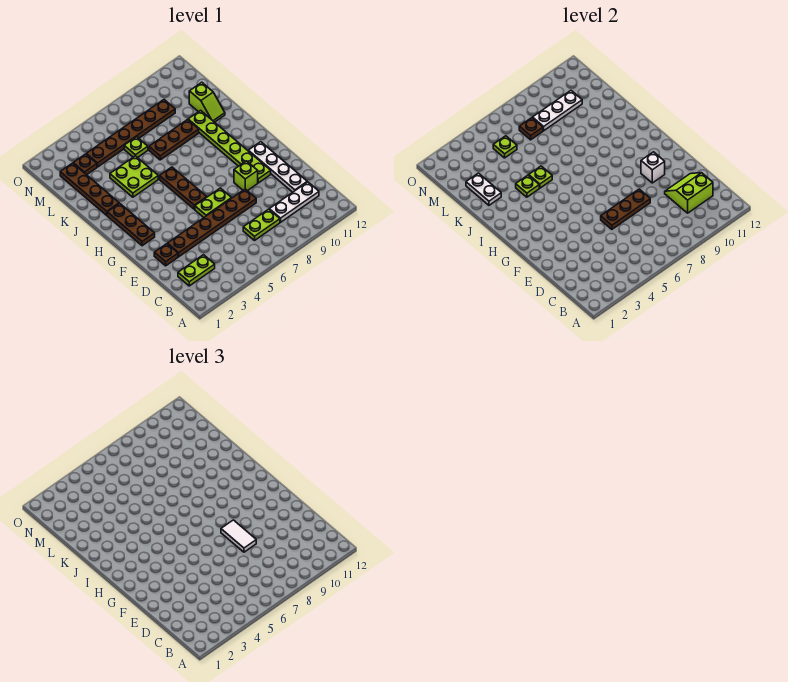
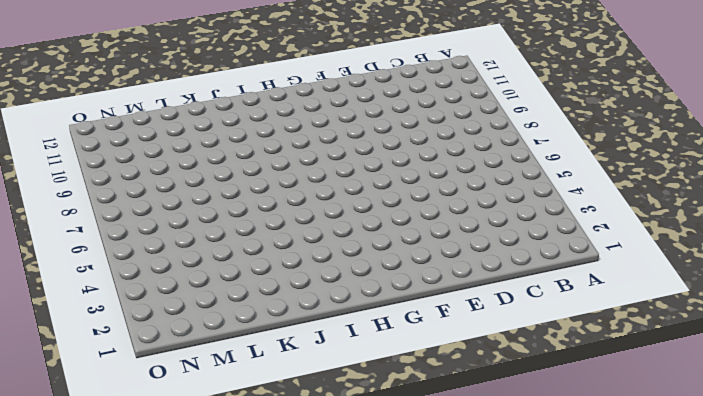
none -> lime plate C2:C3 level 1
none -> lime plate C7:C8 level 1
none -> white plate C9:C11 level 1

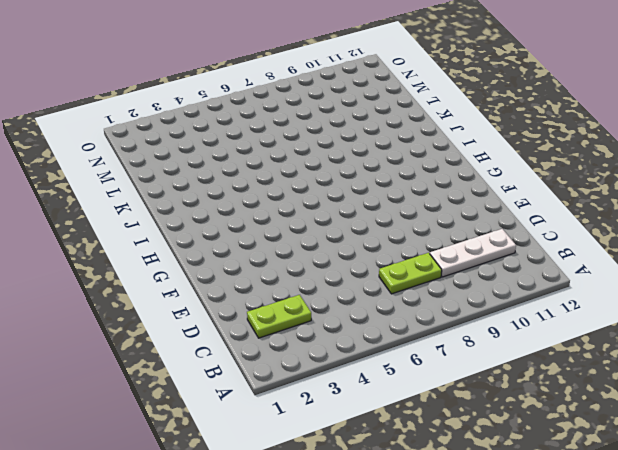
none -> white plate D11:G11 level 1
none -> brown plate E2 level 1
none -> brown plate E3:E8 level 1

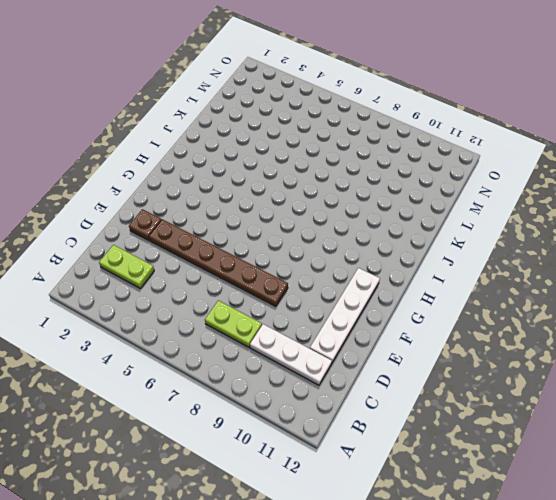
none -> lime plate F6:F7 level 1
none -> lime brick F9 level 1
none -> lime plate F10:K10 level 1

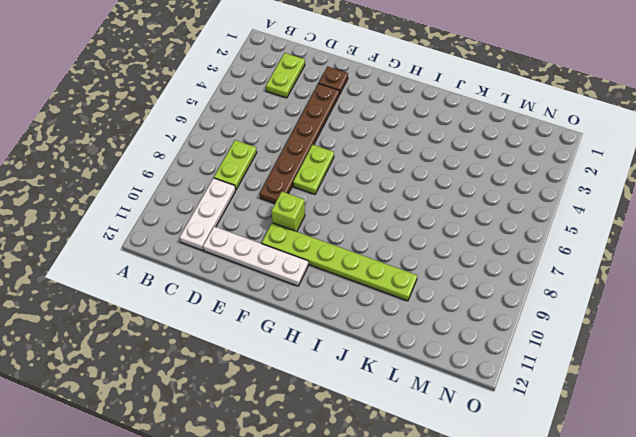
none -> brown plate G2:I2 level 1
none -> brown plate G6:I6 level 1
none -> brown plate J2:M2 level 1

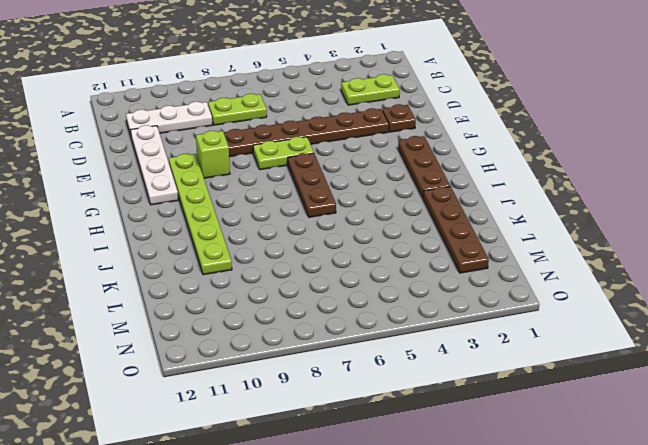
none -> lime plate J4:K5 level 1
none -> brown plate K7:K9 level 1
none -> lime slope K11:L11 level 1 top L

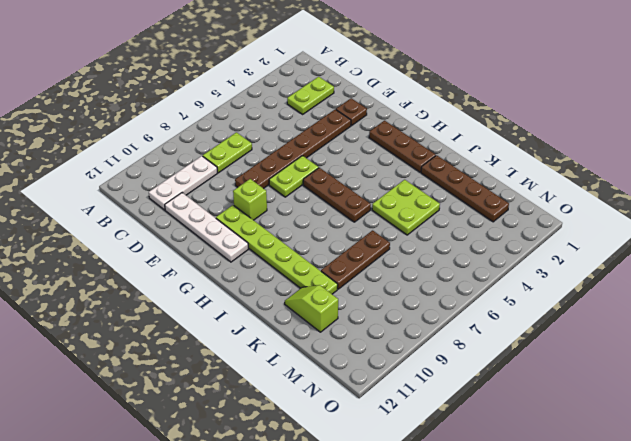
none -> lime plate L6 level 1
none -> brown plate M3 level 1
none -> brown plate M4:M9 level 1

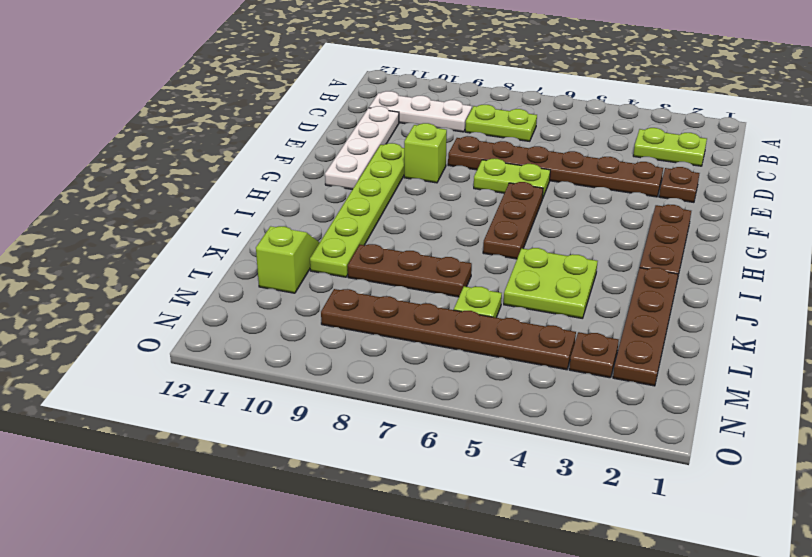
none -> lime slope C10:D11 level 2 top C
none -> brown plate E6:E8 level 2
none -> white brick F10 level 2

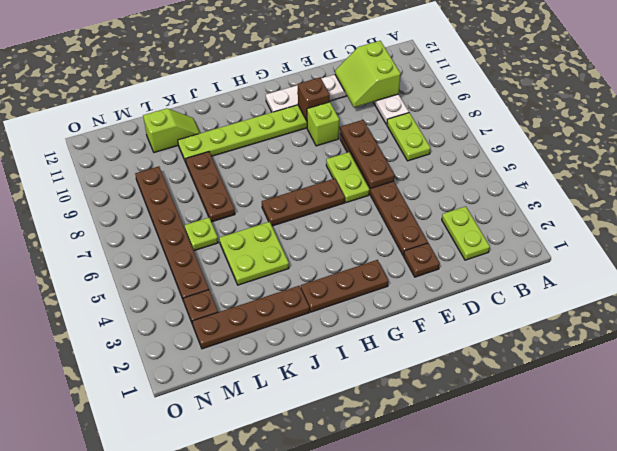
brown brick F10 level 2 -> white brick F10 level 2
none -> lime plate J4 level 2
none -> lime plate J5 level 2
none -> white plate K2:L2 level 2

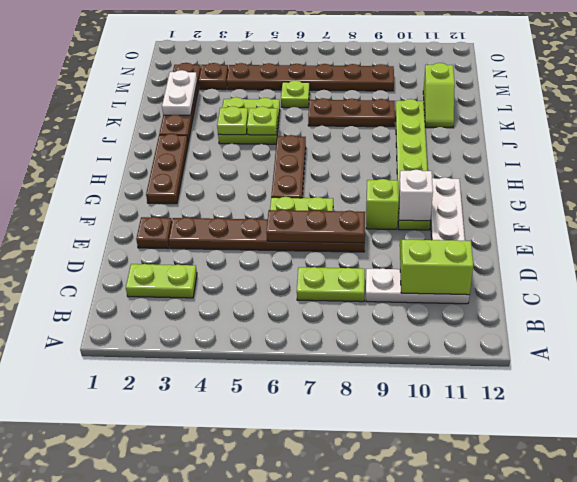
none -> lime plate M5 level 2
none -> brown plate M7 level 2
none -> white plate M8:M10 level 2

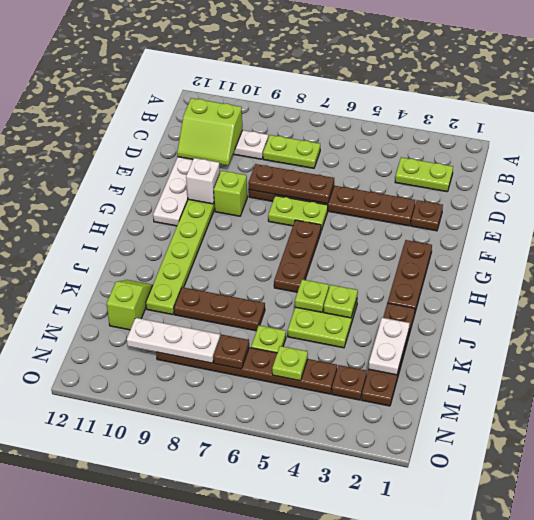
none -> white tile E8:F8 level 3

